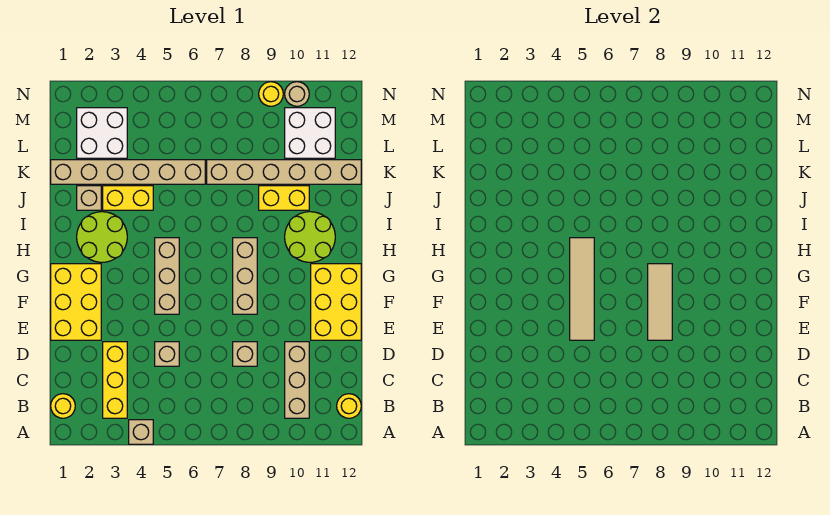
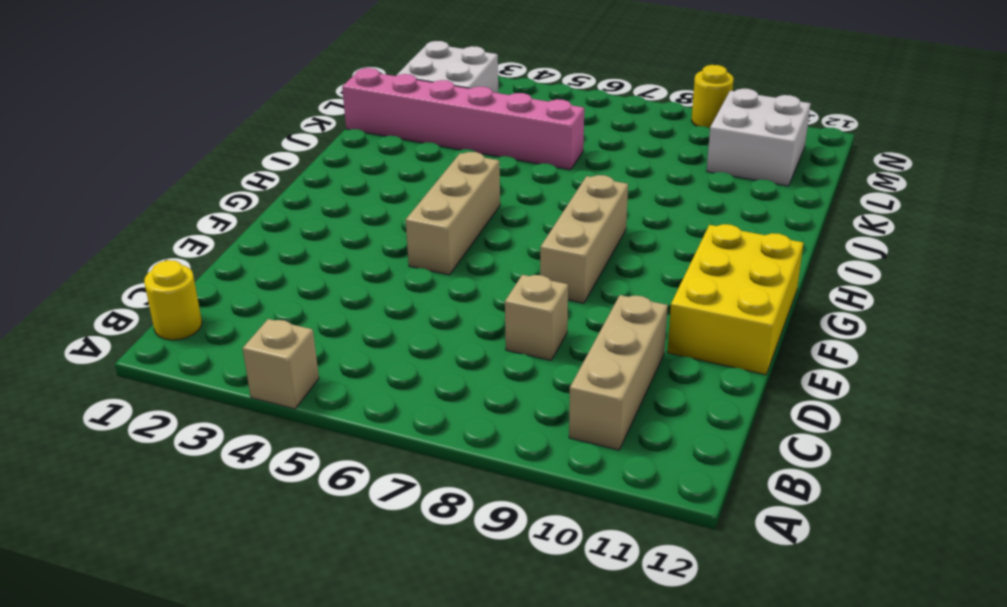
pink brick K1:K6 level 1 -> tan brick K1:K6 level 1
none -> yellow brick B3:D3 level 1
none -> yellow round brick B12 level 1
none -> tan brick D5 level 1

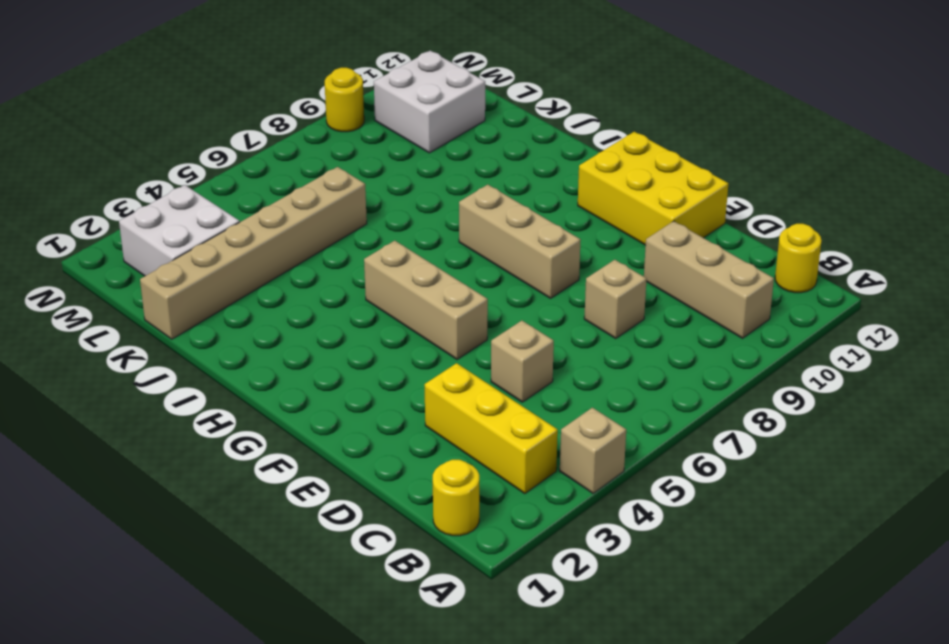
none -> yellow brick E1:G2 level 1
none -> lime round brick H2:I3 level 1
none -> lime round brick H10:I11 level 1

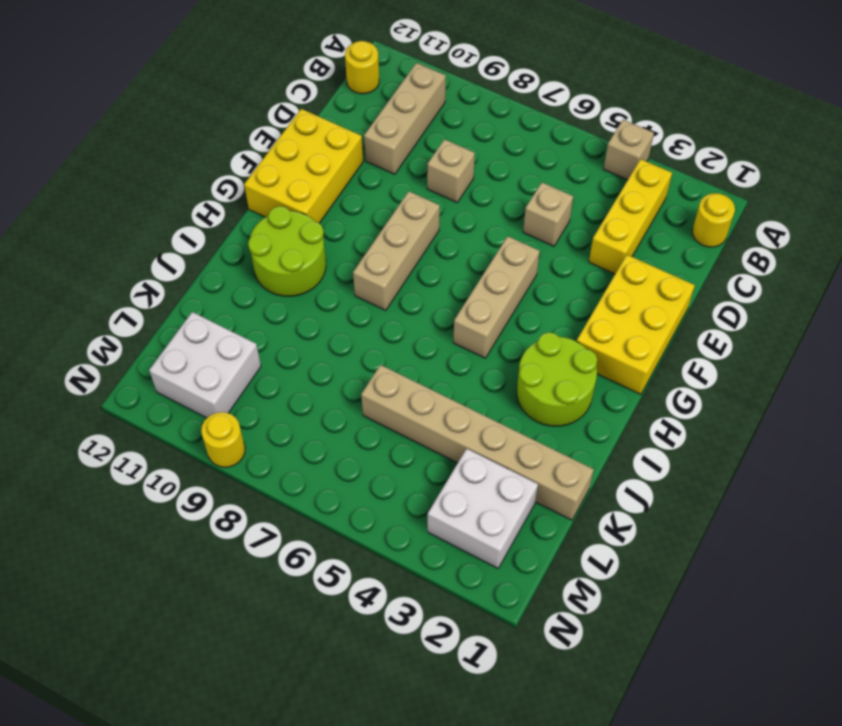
none -> tan brick J2 level 1
none -> yellow brick J3:J4 level 1
none -> yellow brick J9:J10 level 1

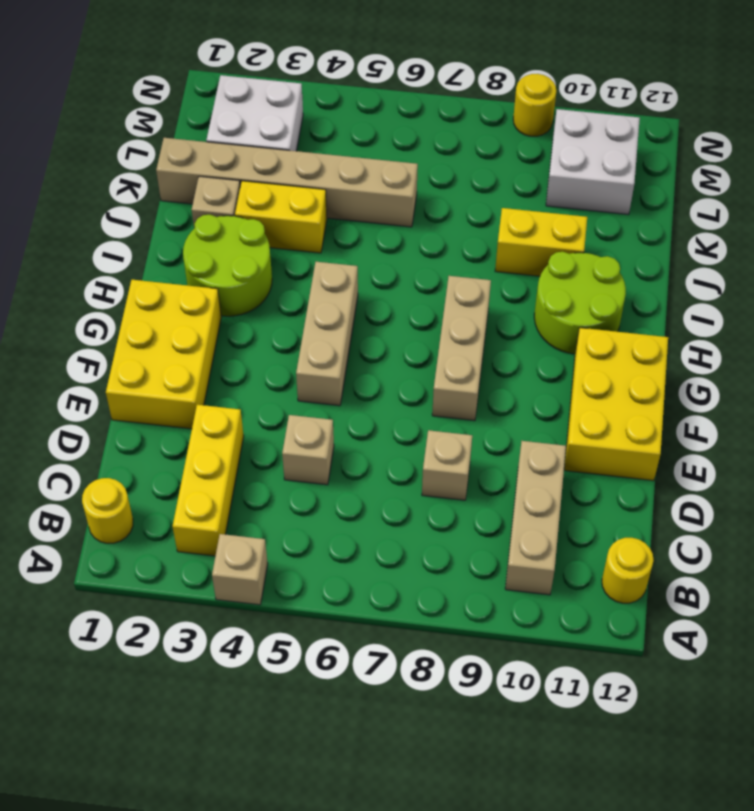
none -> tan brick K7:K12 level 1
none -> tan round brick N10 level 1
none -> tan tile E5:H5 level 2

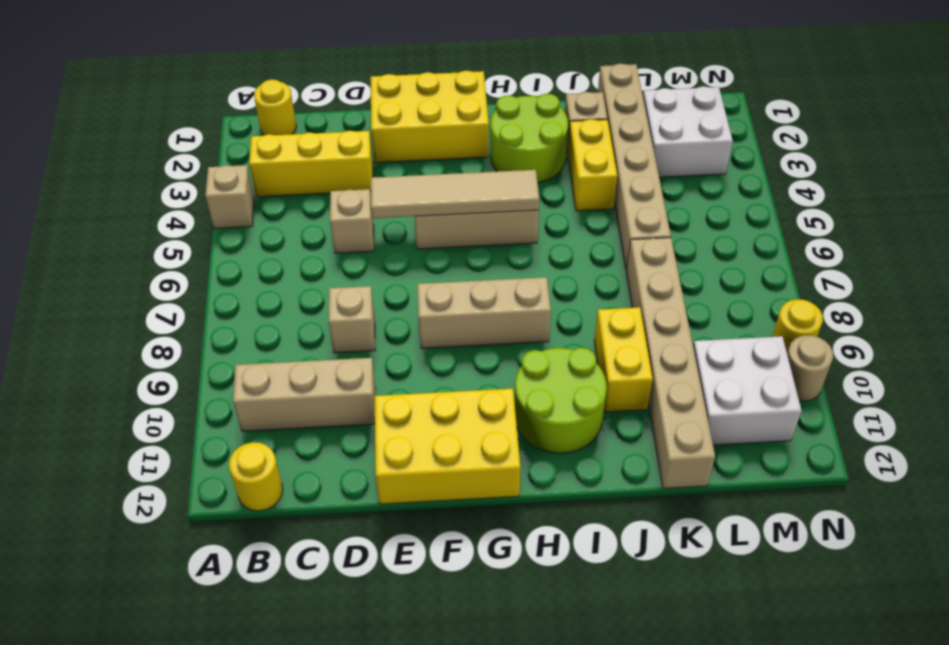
none -> tan tile E8:G8 level 2

